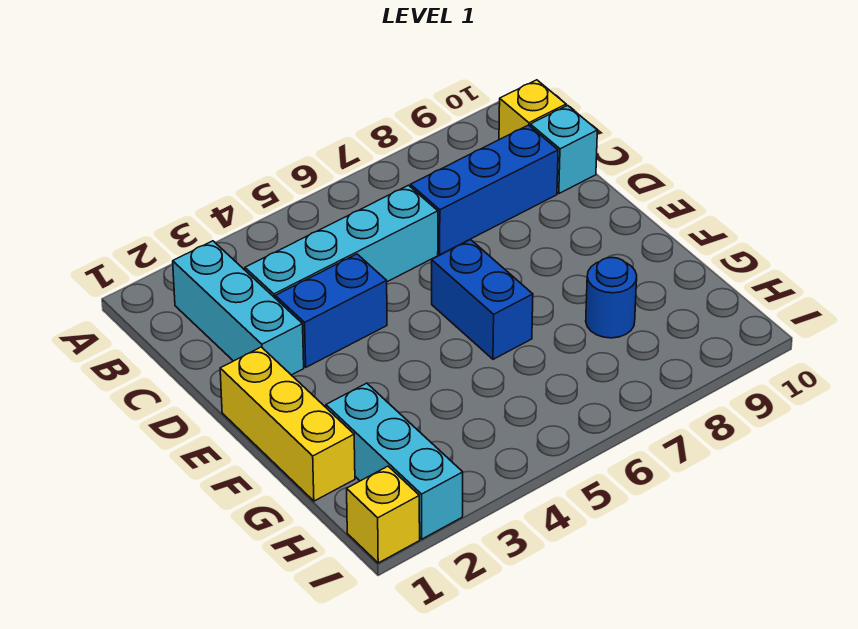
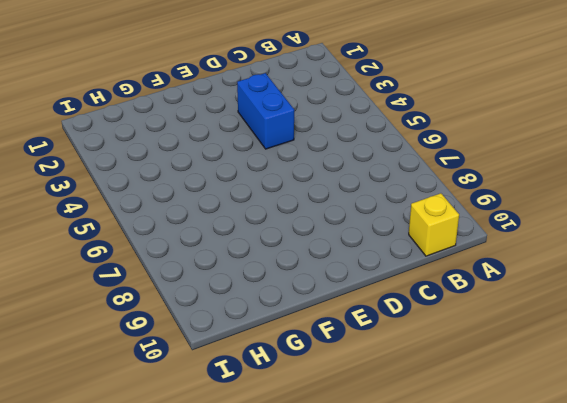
none -> cyan brick B2:D2 level 1
none -> cyan brick C3:C6 level 1

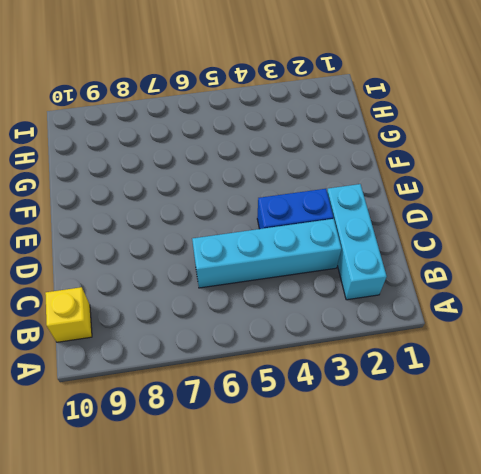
none -> blue brick C7:C9 level 1
none -> cyan brick C10 level 1

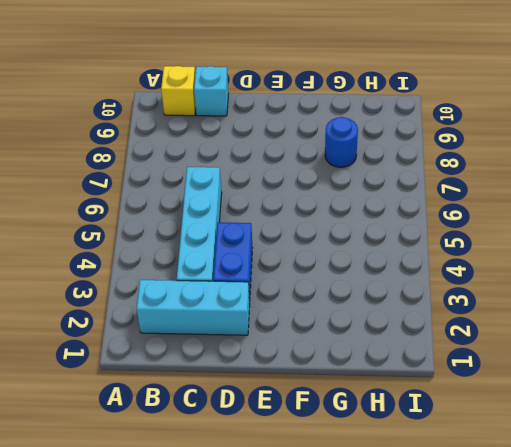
none -> blue brick C7:C9 level 1
none -> yellow brick E1:G1 level 1

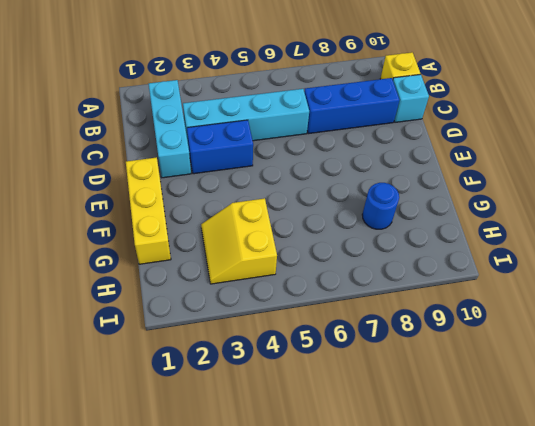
yellow slope G3:H4 level 1 top 4 -> none
none -> blue brick E6:F6 level 1
none -> cyan brick G2:I2 level 1

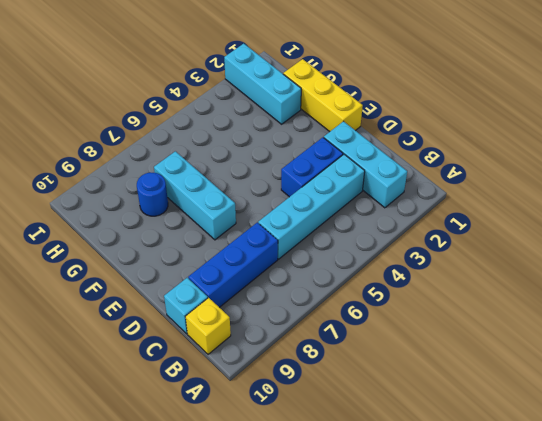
cyan brick E7:G7 level 1 -> none
none -> blue brick E6:F6 level 1
none -> yellow brick I1 level 1

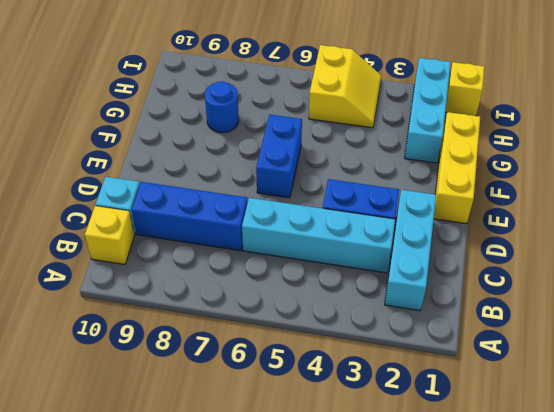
yellow slope H4:I5 level 1 top 5 -> none

